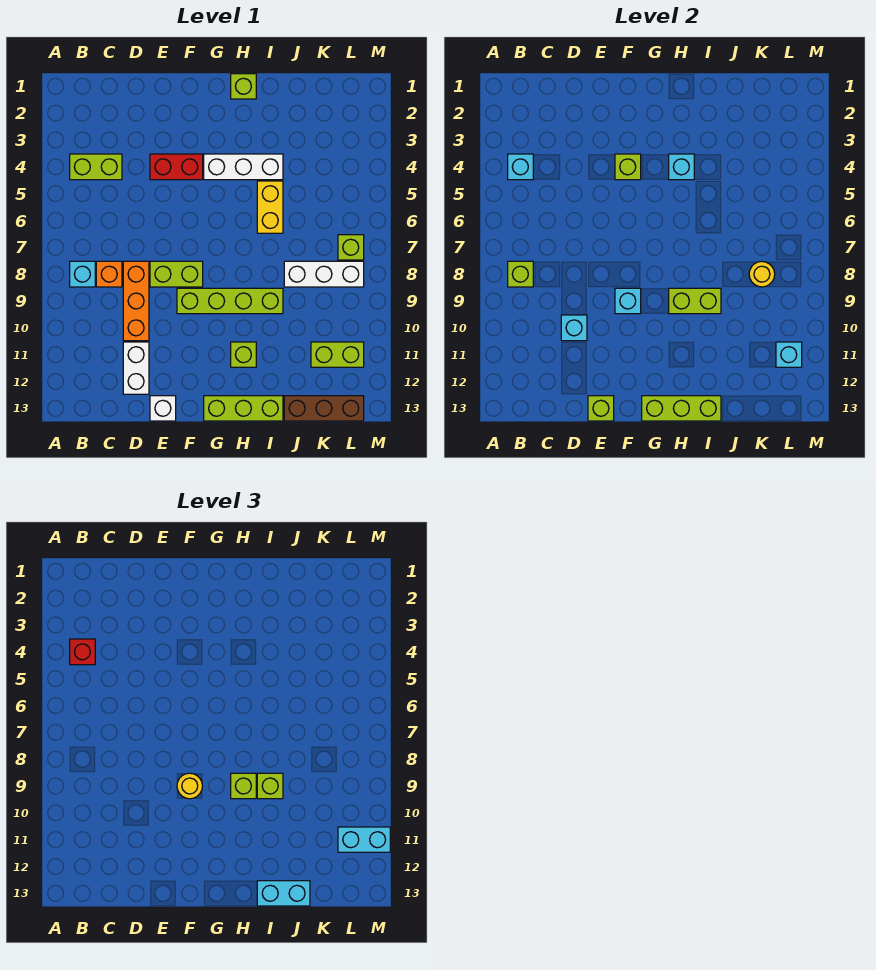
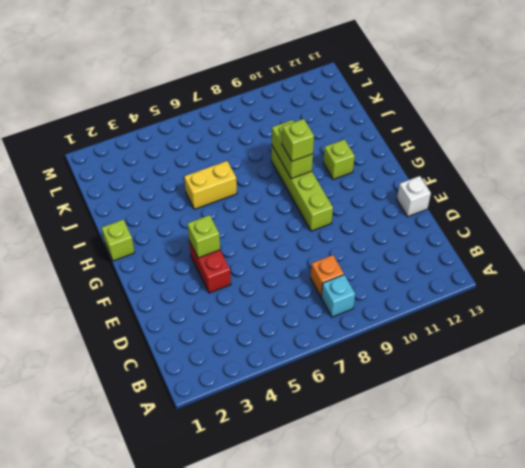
none -> lime brick B4:C4 level 1
none -> orange brick D8:D10 level 1
none -> white brick D11:D12 level 1
none -> lime brick E8:F8 level 1

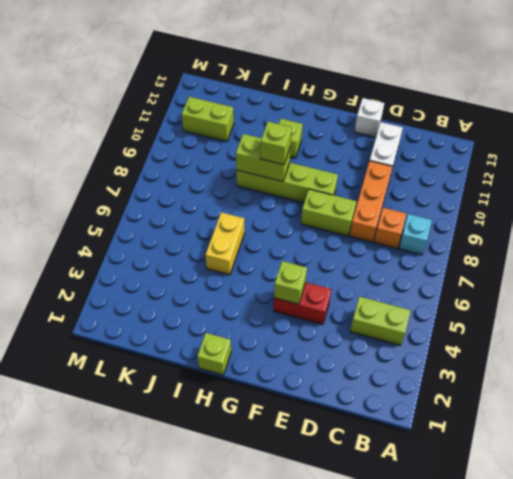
none -> white brick G4:I4 level 1
none -> lime brick G13:I13 level 1
none -> white brick J8:L8 level 1
none -> brown brick J13:L13 level 1

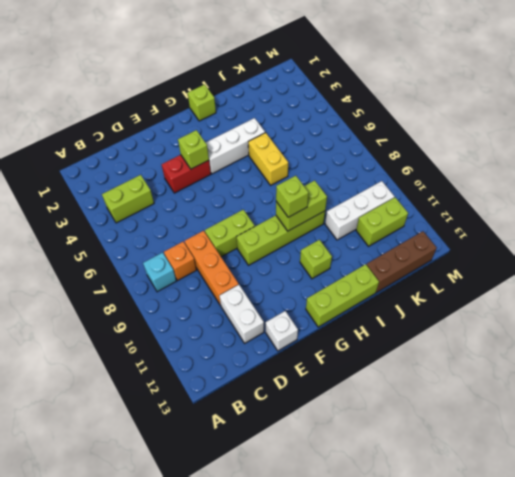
white brick J10:L10 level 1 -> white brick J8:L8 level 1
none -> lime brick L7 level 1
none -> cyan brick B4 level 2
none -> lime brick B8 level 2
none -> cyan brick D10 level 2

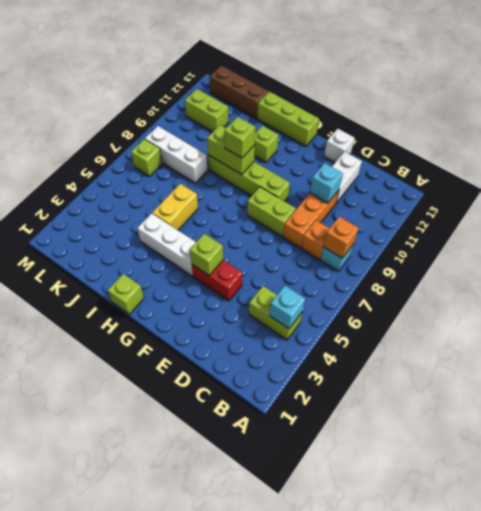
orange brick B8 level 2 -> lime brick B8 level 2
none -> lime brick E13 level 2
none -> cyan brick F9 level 2
none -> lime brick G13:I13 level 2
none -> cyan brick H4 level 2

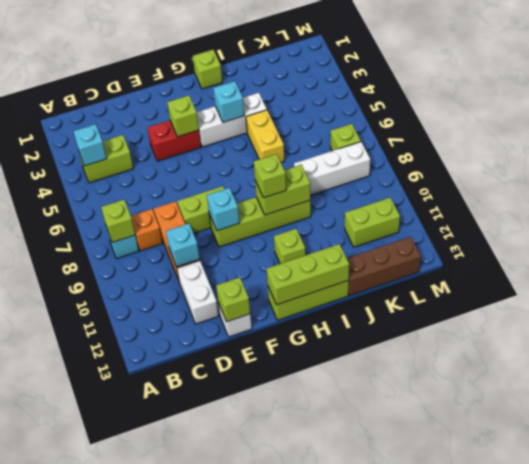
none -> yellow round brick K8 level 2
none -> cyan brick L11 level 2
none -> red brick B4 level 3
none -> yellow round brick F9 level 3

